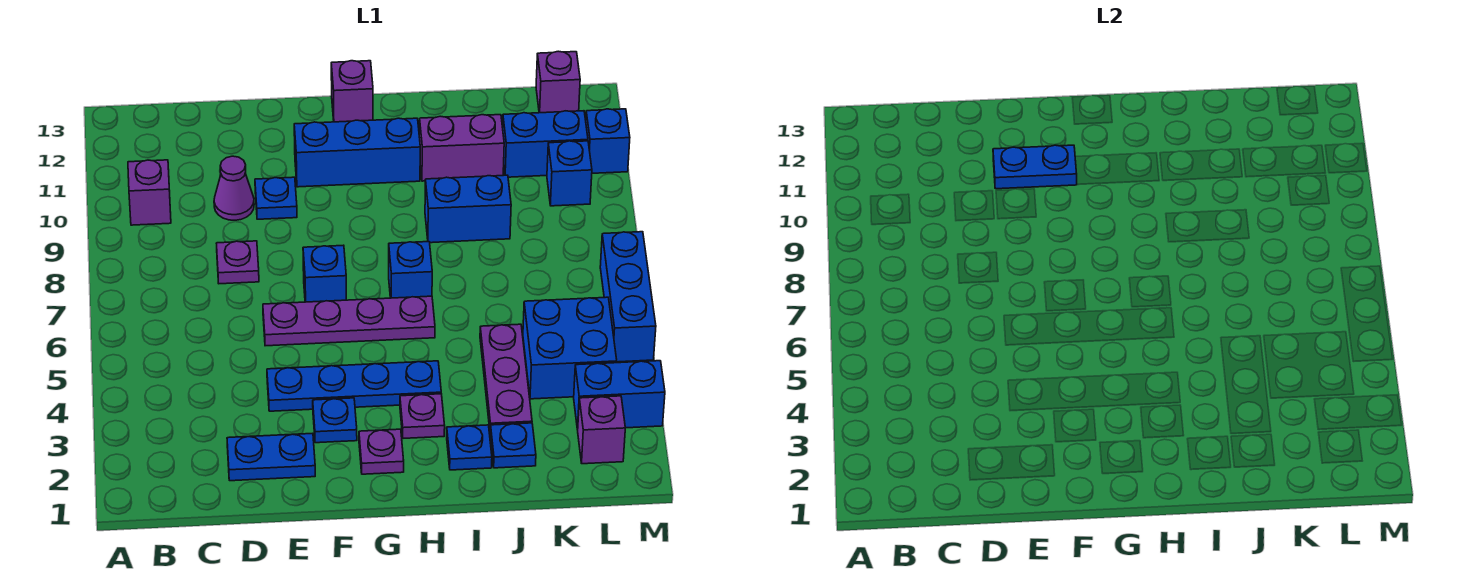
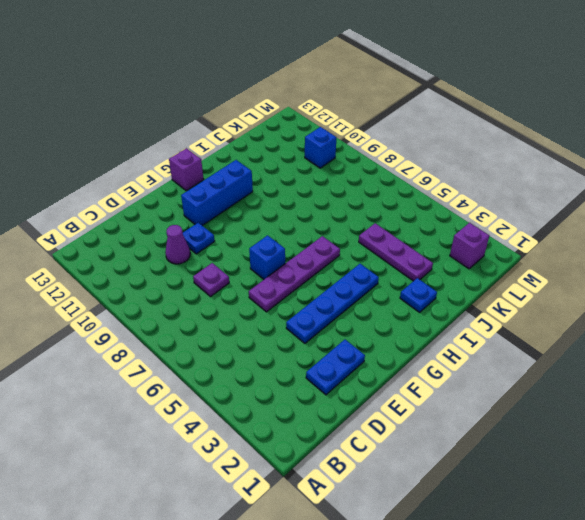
none -> purple brick B10 level 1
none -> blue plate F3 level 1
none -> purple plate G2 level 1

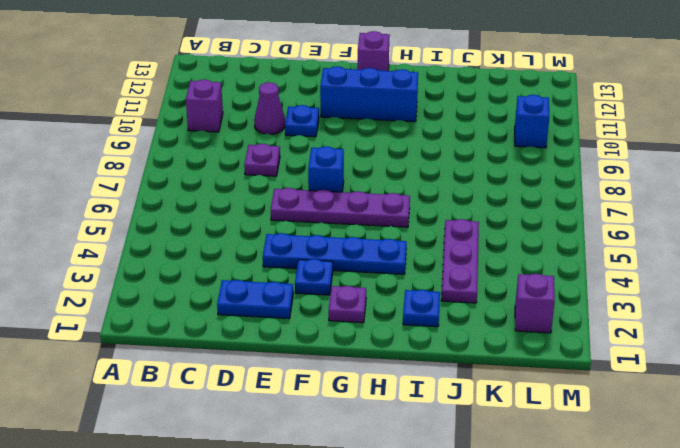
none -> purple plate H3 level 1
none -> blue brick H7 level 1
none -> blue brick I9:J9 level 1

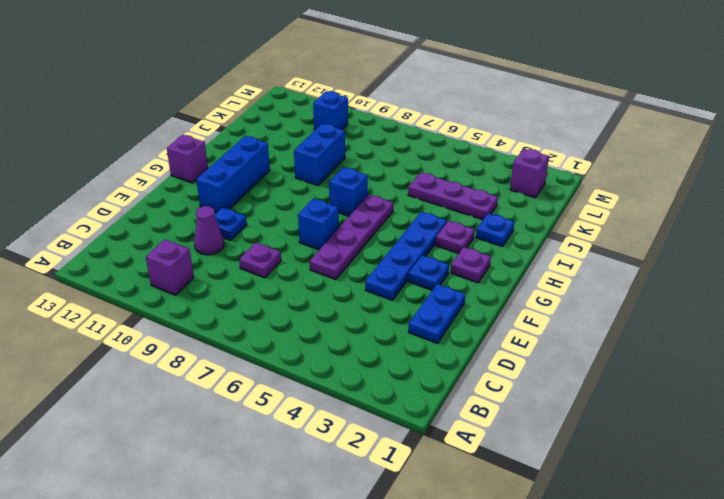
none -> purple brick I11:J11 level 1
none -> blue plate J2 level 1
none -> blue brick K4:L5 level 1

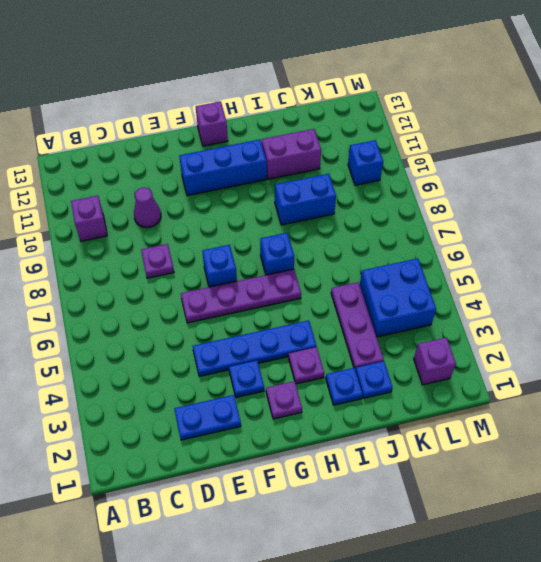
none -> blue plate E10 level 1
none -> blue brick K11:L11 level 1
none -> blue brick L3:M3 level 1

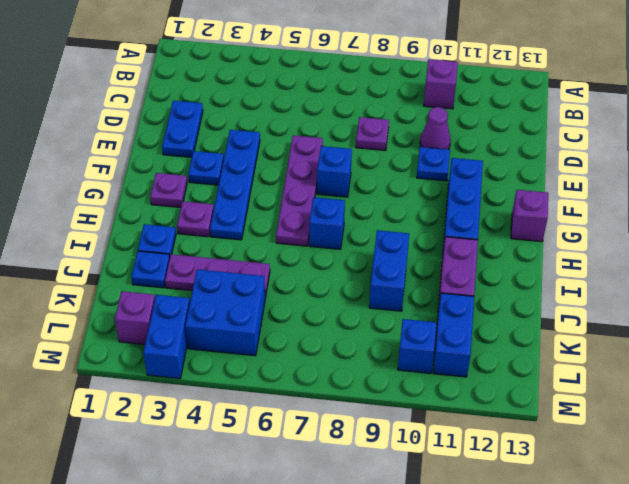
none -> purple brick L13 level 1
none -> blue brick M5:M7 level 1
none -> blue brick M11 level 1

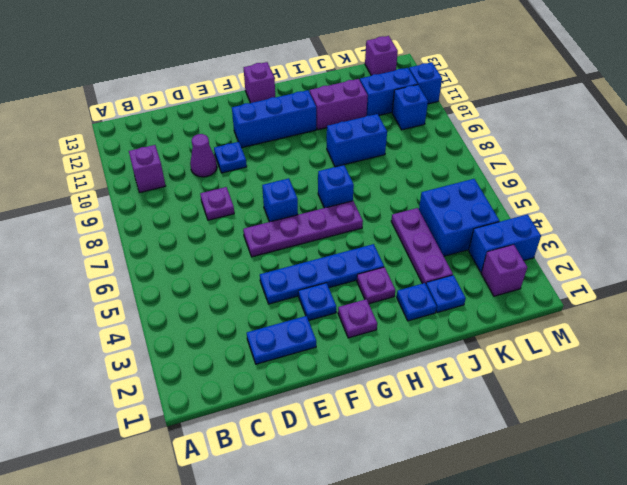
none -> blue brick M5:M7 level 1
none -> blue plate E11:F11 level 2

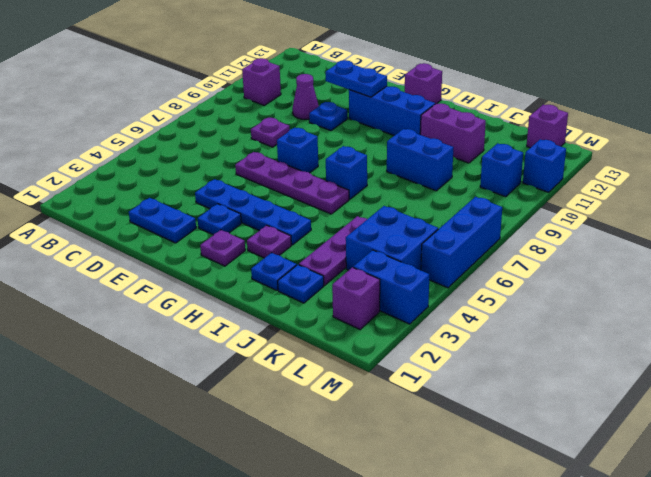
none -> blue brick K11:L11 level 1

